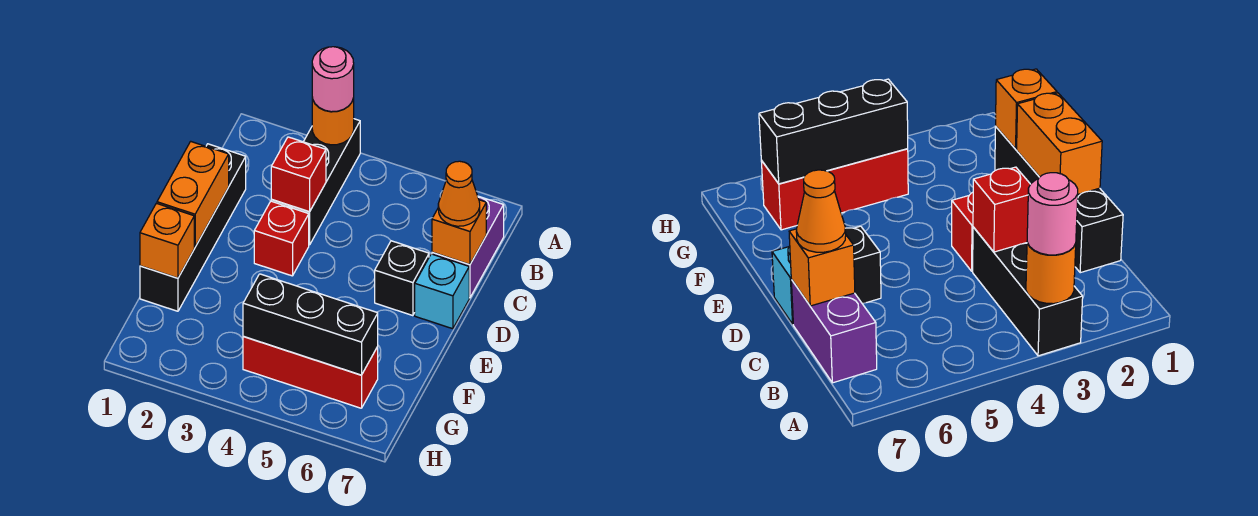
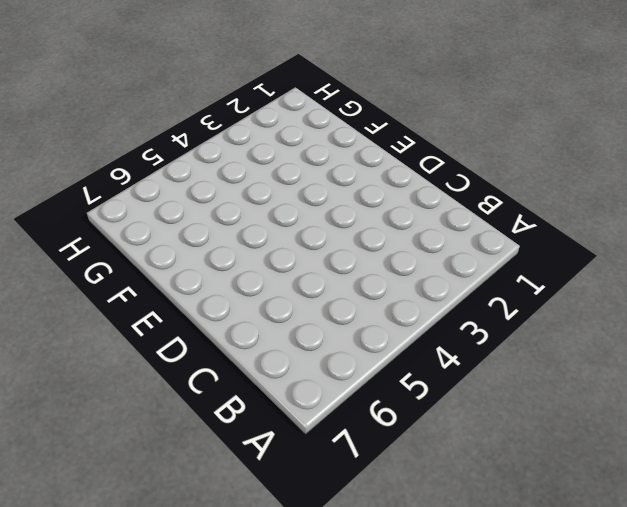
none -> black brick A3:C3 level 1
none -> purple brick B7:C7 level 1
none -> black brick C1:F1 level 1

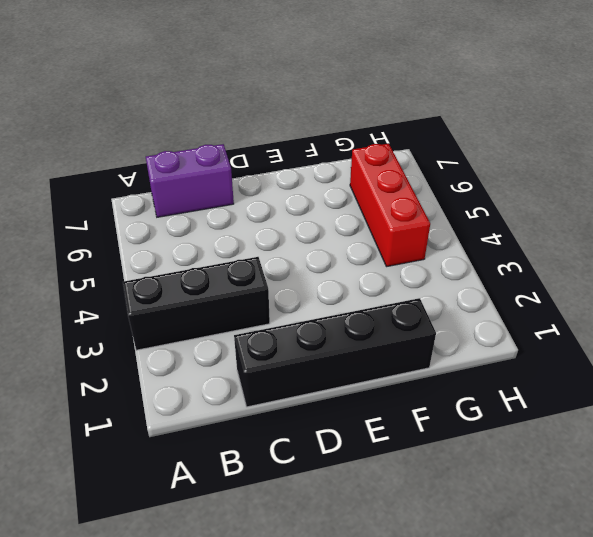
none -> red brick D3 level 1
none -> black brick D6 level 1
none -> cyan brick D7 level 1

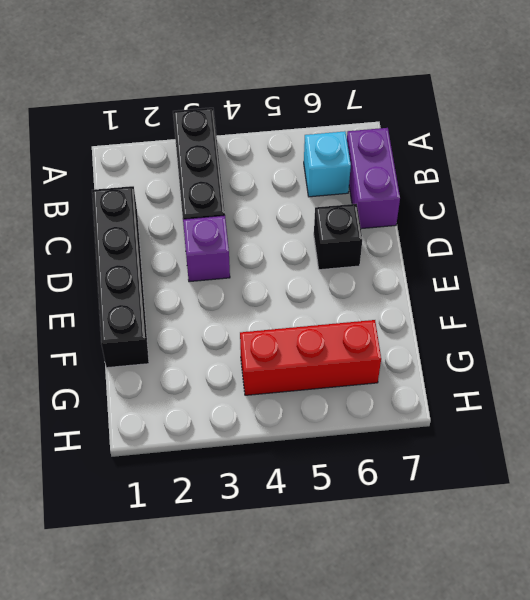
cyan brick B6 level 1 -> cyan brick D7 level 1
purple brick D3 level 1 -> red brick D3 level 1
none -> orange round brick A3 level 2
none -> red brick C3 level 2
none -> orange brick C7 level 2

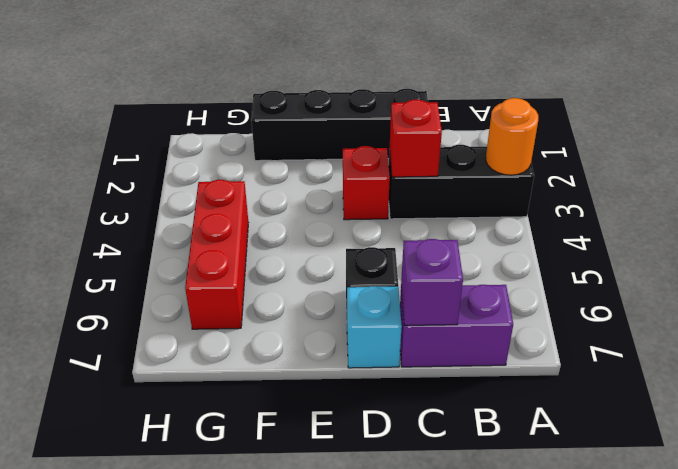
purple brick C7 level 2 -> orange brick C7 level 2
none -> orange brick D1:E1 level 2
none -> orange brick F1 level 2
none -> black brick G4:G6 level 2

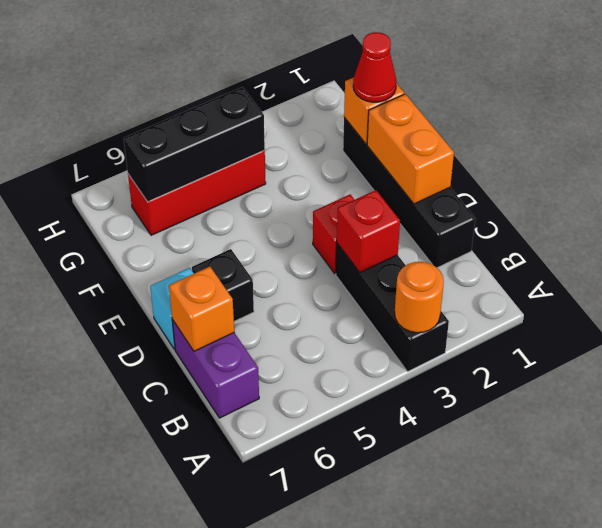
red cone F1 level 3 -> none
none -> pink round brick A3 level 3
none -> orange cone C7 level 3

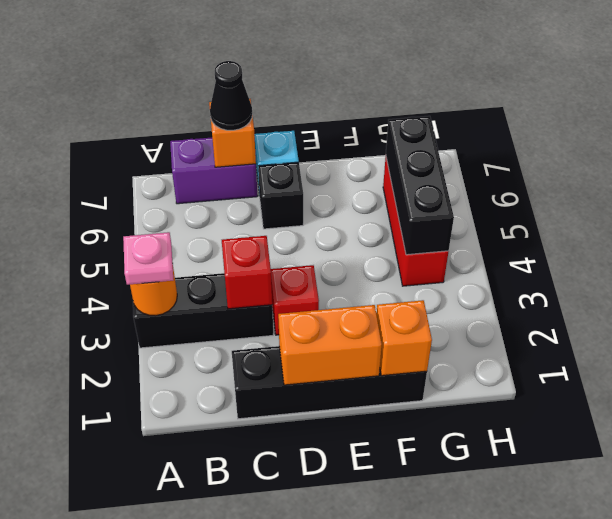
pink plate A3 level 3 -> pink round brick A3 level 3
black cone C7 level 3 -> orange cone C7 level 3

